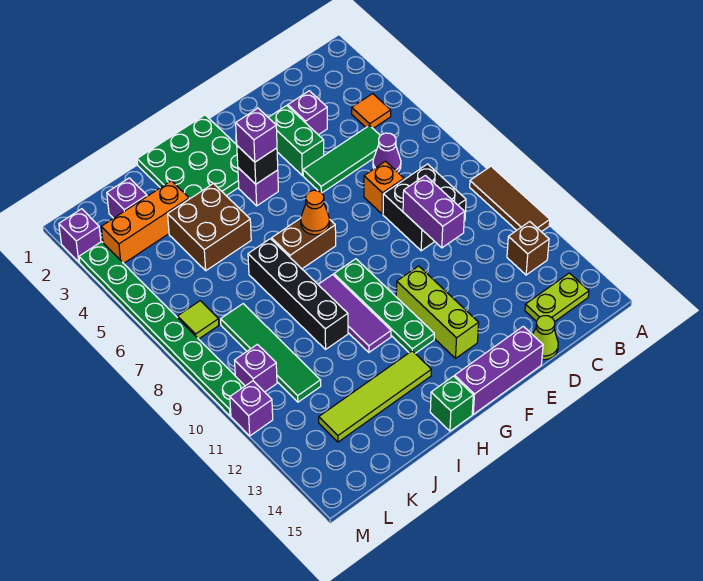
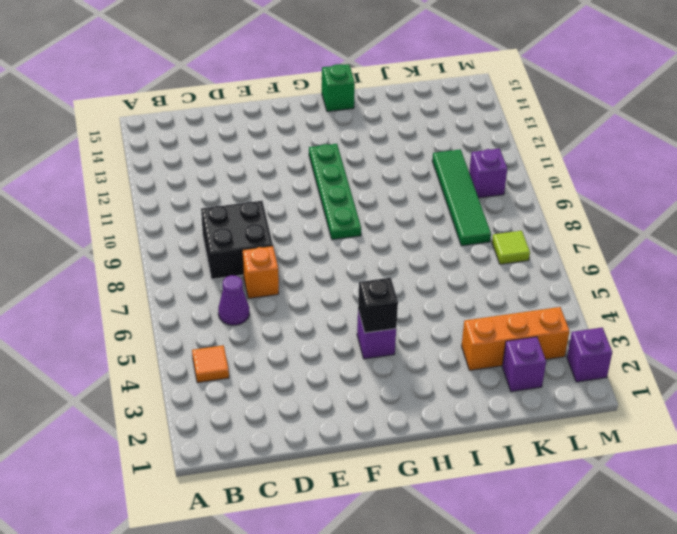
none -> brown tile A9:A11 level 1
none -> brown brick B12 level 1
none -> lime plate B14:C14 level 1
none -> green tile C5:E5 level 1

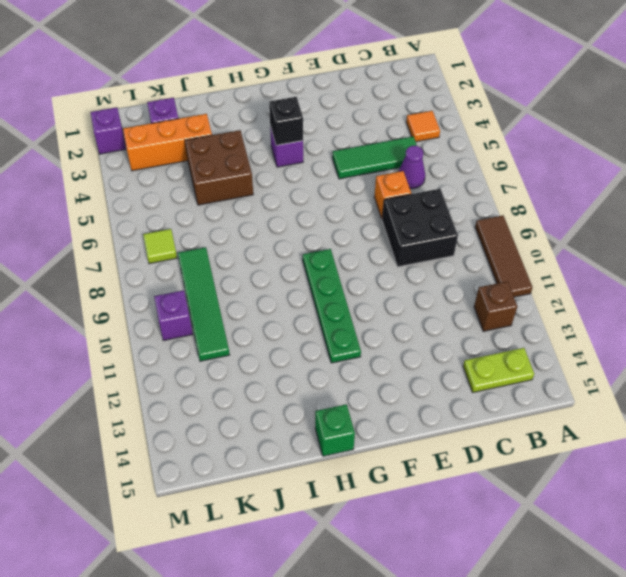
none -> purple brick D3 level 1
none -> lime cone D15 level 1
none -> green brick E3:E4 level 1
none -> purple brick E15:G15 level 1

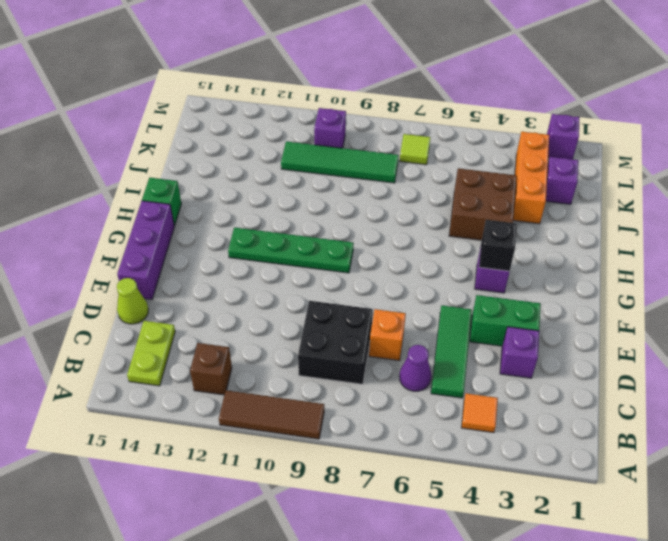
none -> lime brick F11:F13 level 1
none -> green plate G1:I3 level 1
none -> brown brick G7:H7 level 1
none -> purple tile H9:H11 level 1

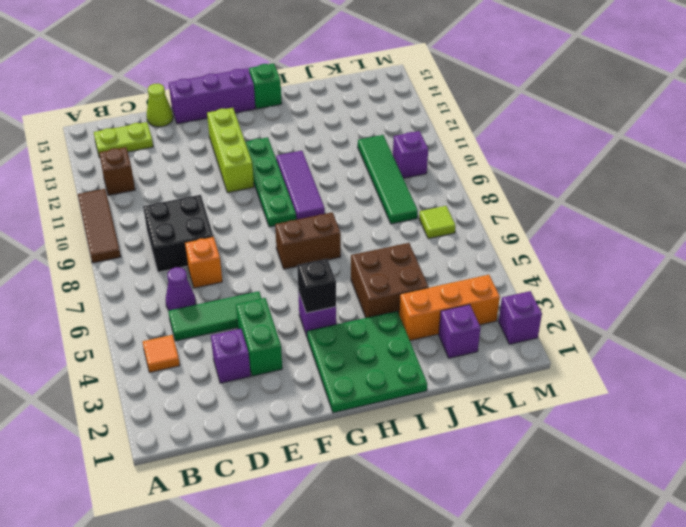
none -> lime tile H13:K13 level 1
none -> black brick I7:I10 level 1
none -> green plate M3:M10 level 1
none -> purple brick M11 level 1

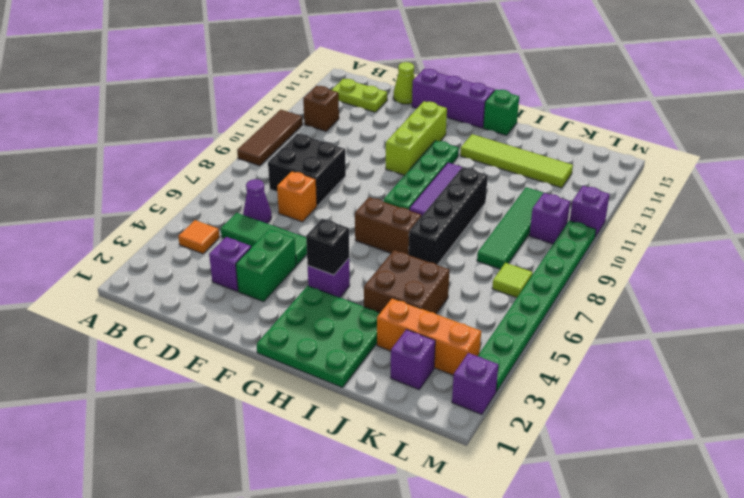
none -> purple brick D9:D10 level 2
none -> orange cone G7 level 2
none -> purple brick G4 level 3

